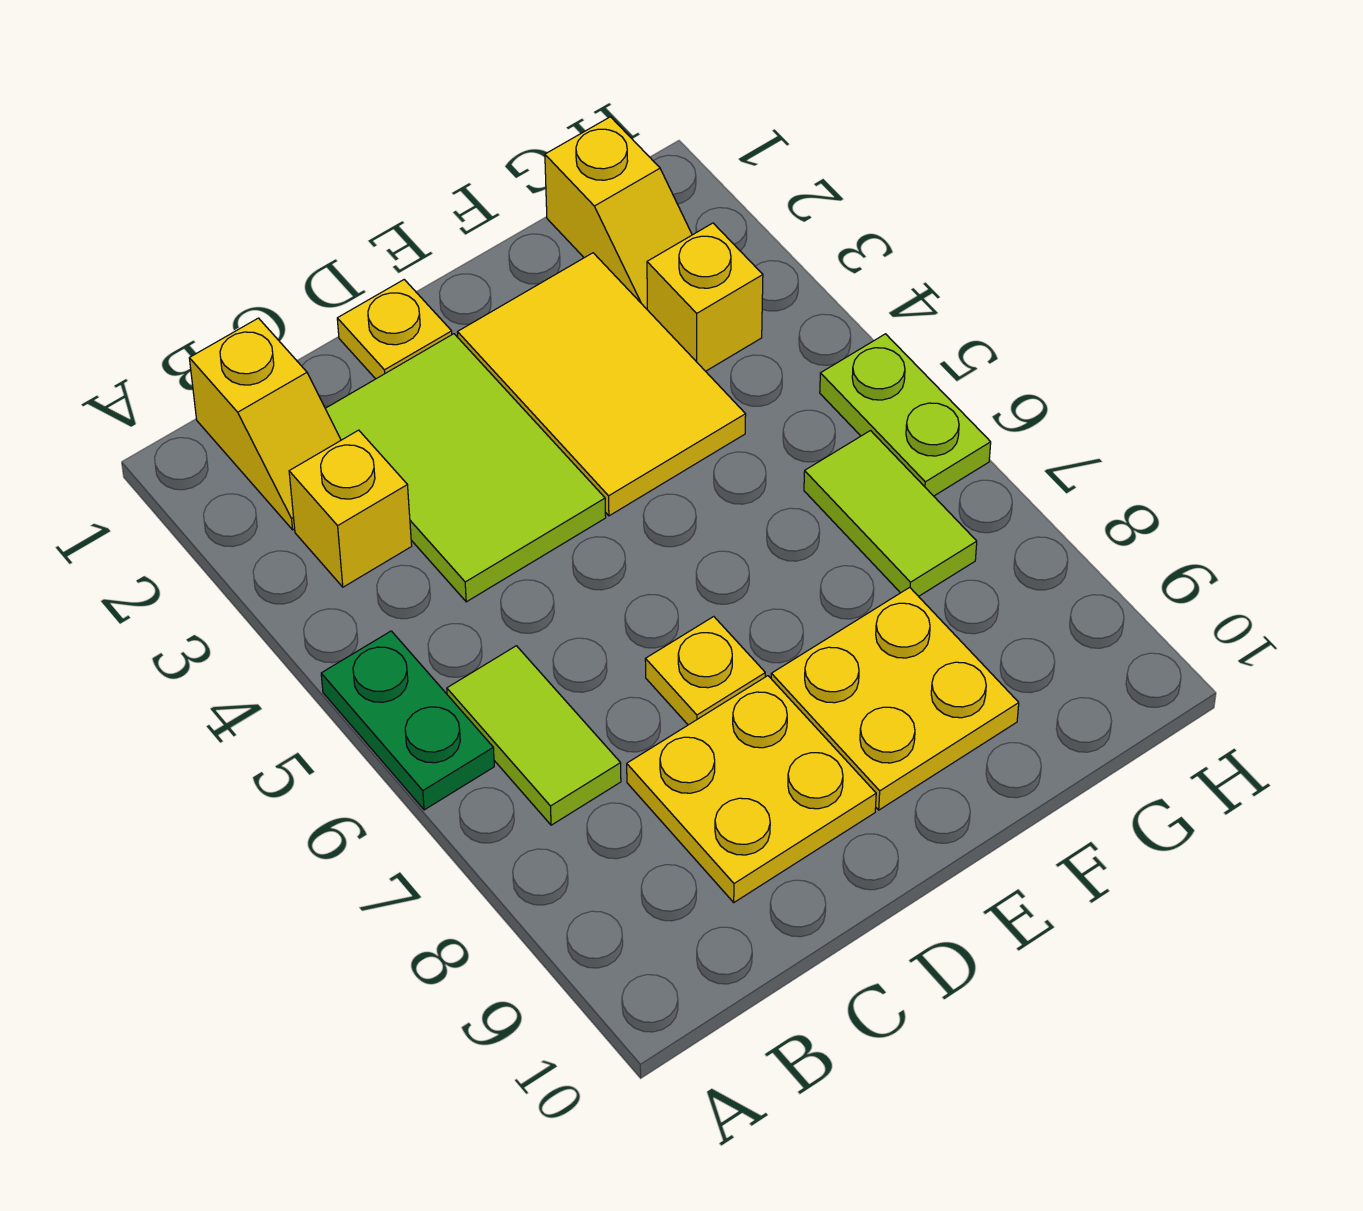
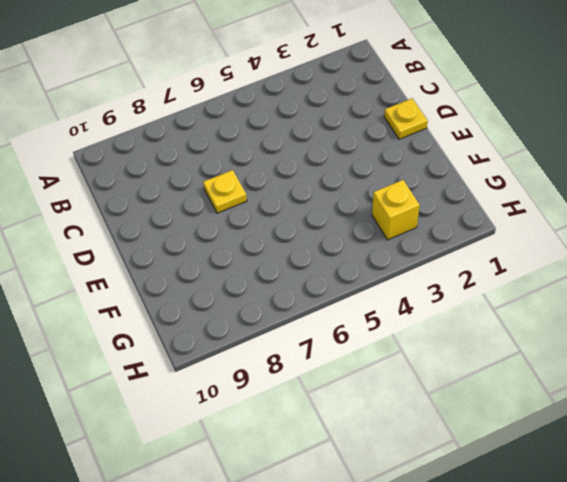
none -> green plate A5:A6 level 1
none -> yellow slope B1:B2 level 1 top 1
none -> yellow brick B3 level 1

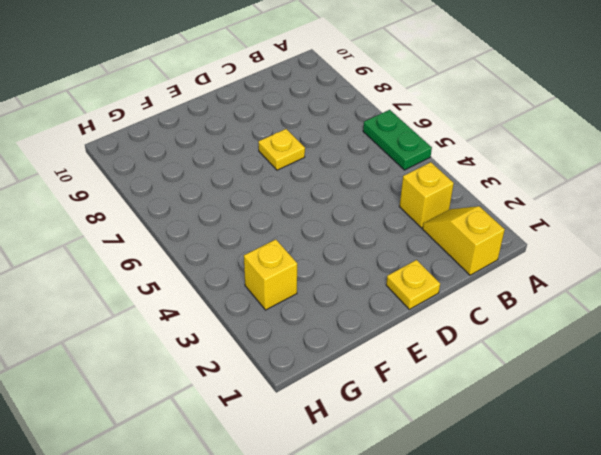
none -> lime tile B6:B7 level 1
none -> lime tile C2:D4 level 1
none -> yellow plate C8:D9 level 1

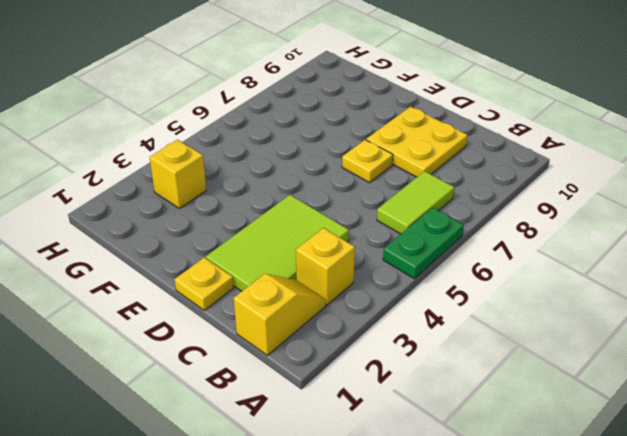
none -> yellow tile E2:F4 level 1
none -> yellow plate E8:F9 level 1
none -> yellow slope G1:G2 level 1 top 1

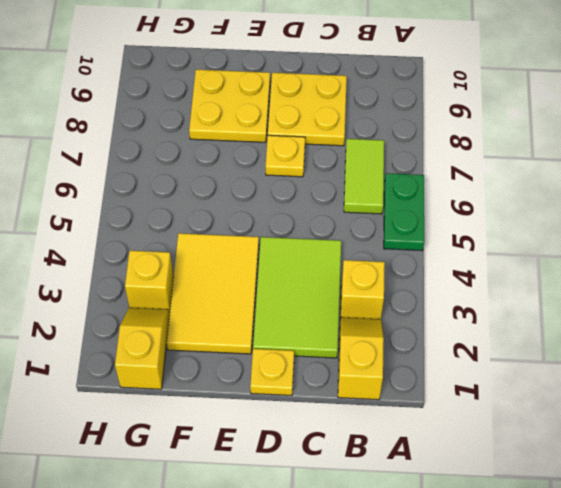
none -> lime tile G6:G7 level 1
none -> lime plate H5:H6 level 1

